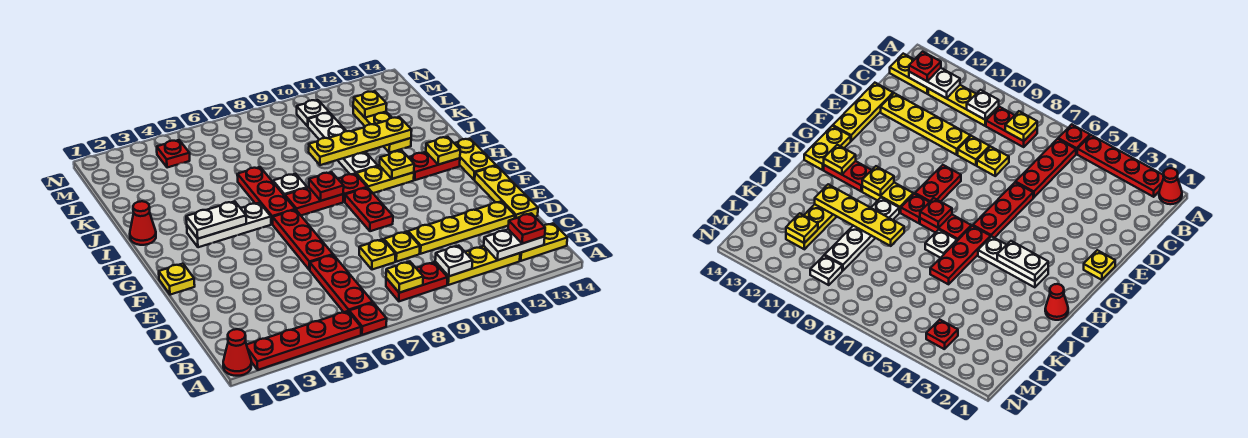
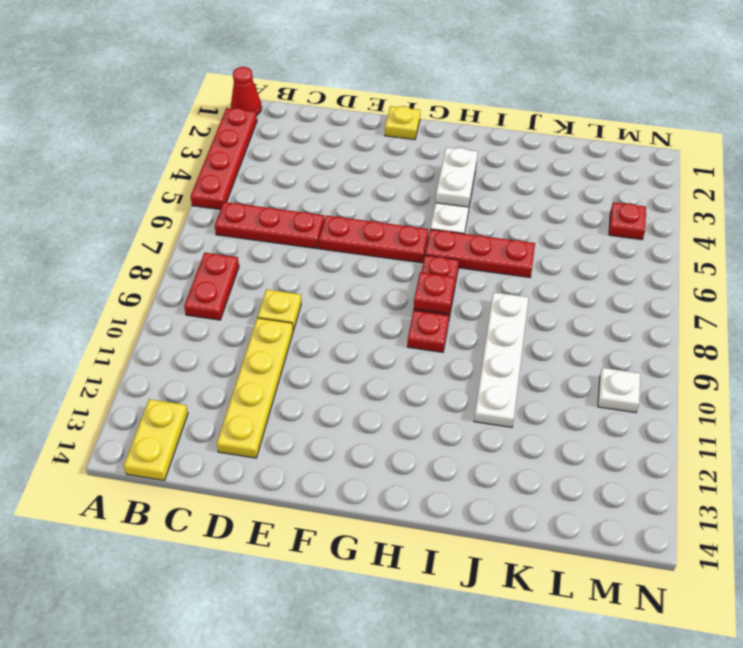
white plate J8:J11 level 1 -> white plate I10:L10 level 1
none -> red plate A6 level 1
none -> yellow plate B10:B12 level 1
none -> yellow plate D8 level 1
none -> yellow plate D14:F14 level 1

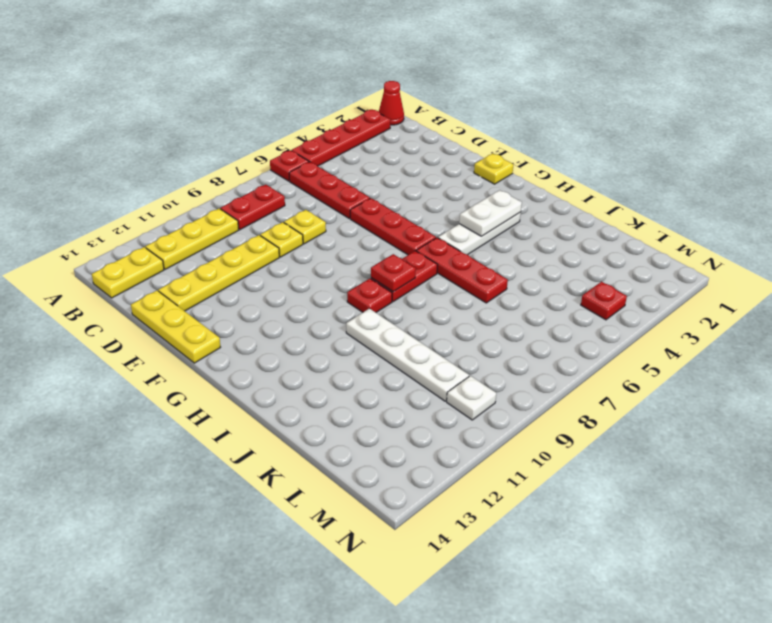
none -> red plate F9:G9 level 1
none -> yellow plate G14:H14 level 1
none -> yellow plate H10:H11 level 1
none -> red plate H12:H13 level 1

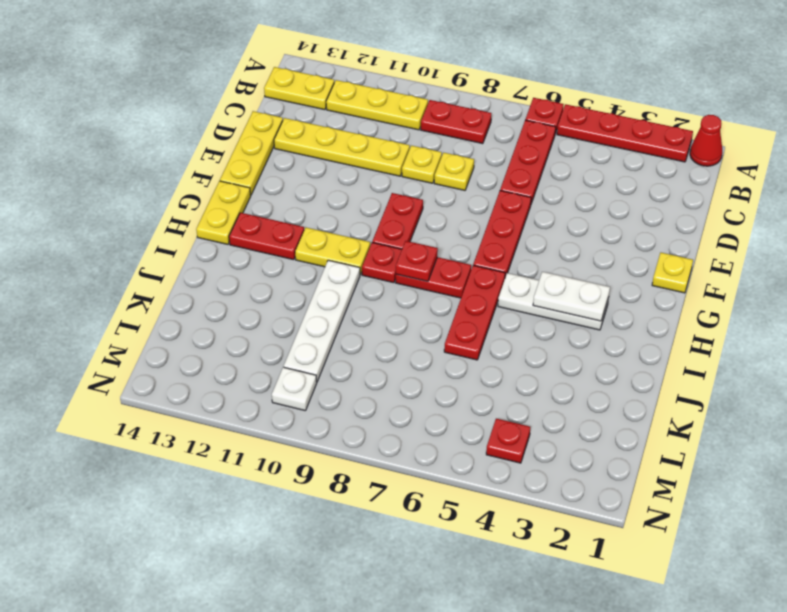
none -> red cone I1 level 1
none -> white plate I7 level 1
none -> yellow plate J12:L12 level 1
none -> yellow plate B8 level 2

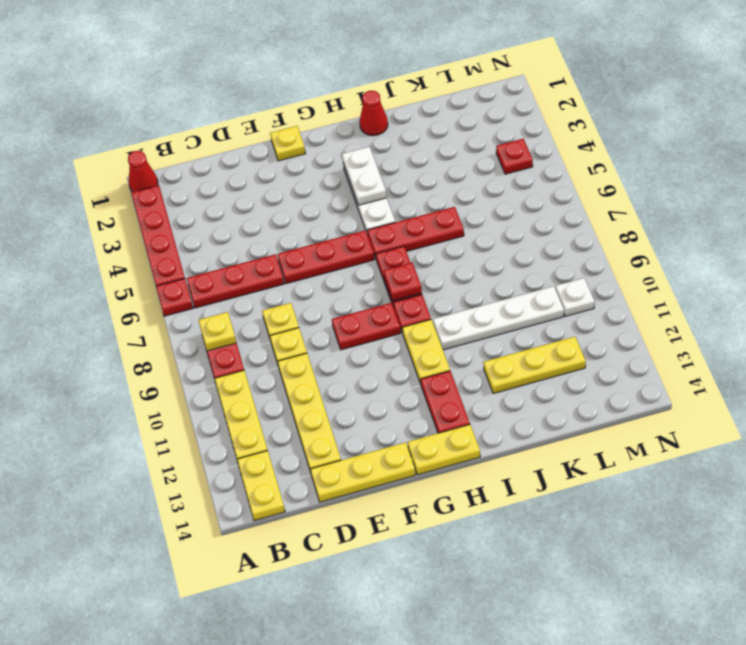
none -> white plate I7 level 1
none -> white plate B10 level 2
none -> white plate B12:B13 level 2
none -> yellow plate H11 level 2

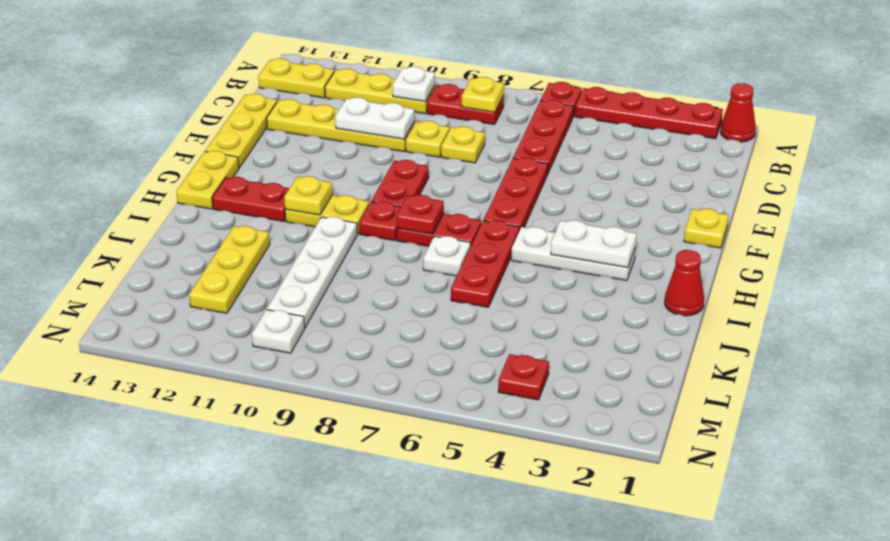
white plate D10:D11 level 2 -> white plate B12:B13 level 2
none -> yellow plate H13 level 2
none -> yellow plate J9:J12 level 2
none -> yellow plate L12 level 2
none -> red plate B13 level 3

